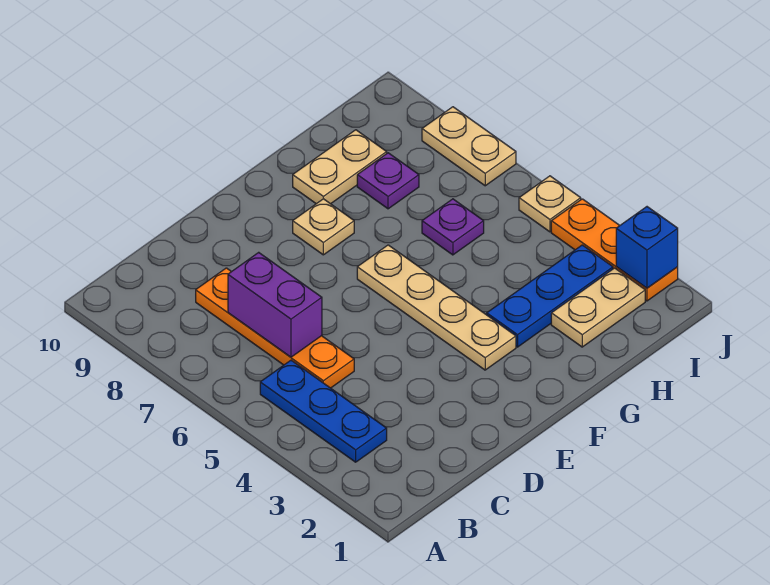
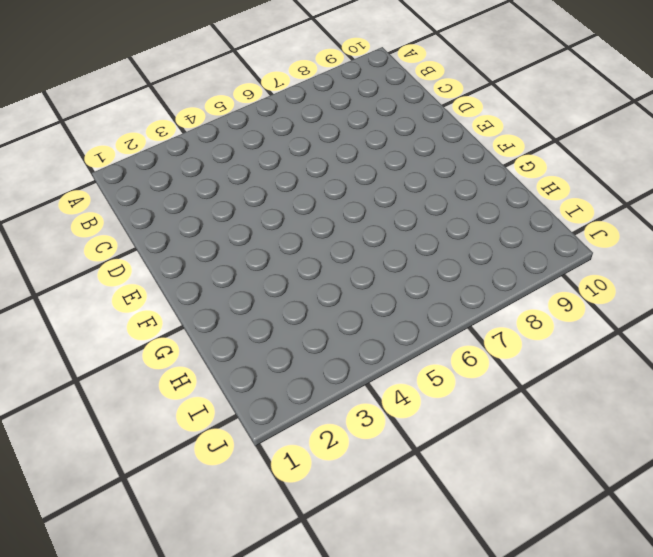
none -> blue plate B3:B5 level 1
none -> orange plate C5:C8 level 1
none -> tan plate F3:F6 level 1

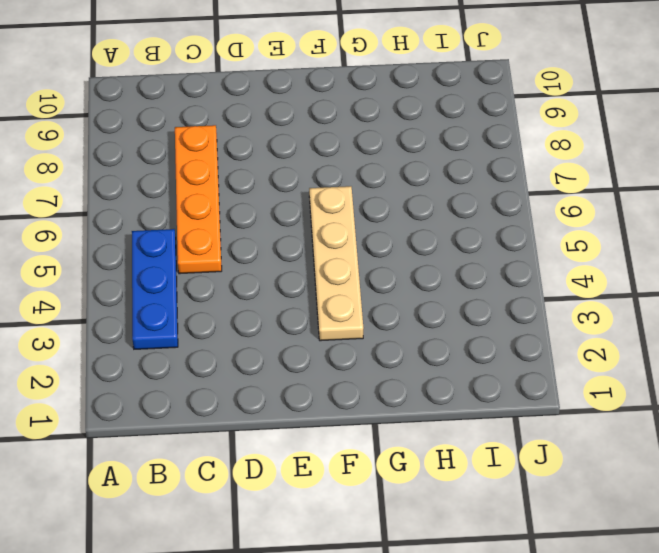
none -> tan plate F8 level 1
none -> blue plate G3:I3 level 1
none -> tan plate G9:H9 level 1

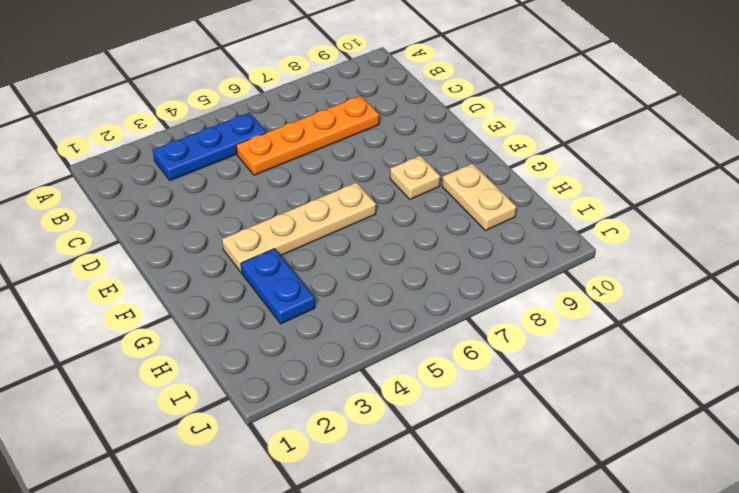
blue plate G3:H3 level 1 -> blue plate G3:I3 level 1
none -> tan plate H2:I2 level 1
none -> purple plate H6 level 1
none -> purple plate H8 level 1

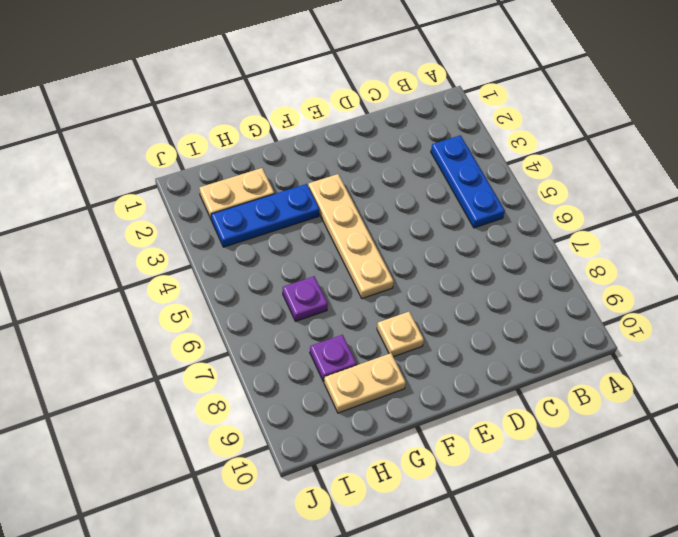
none -> orange plate C5:C8 level 1
none -> orange plate J2:J4 level 1
none -> tan plate J5 level 1

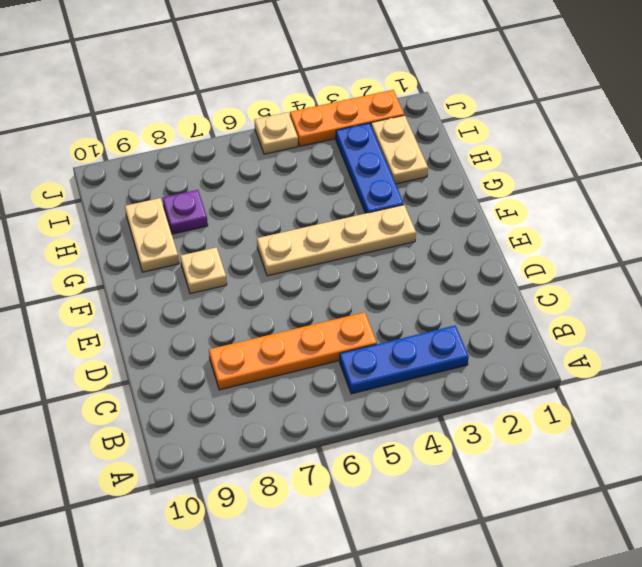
none -> purple plate H6 level 1
none -> tan plate J7:J8 level 1
none -> purple brick C6:C7 level 2

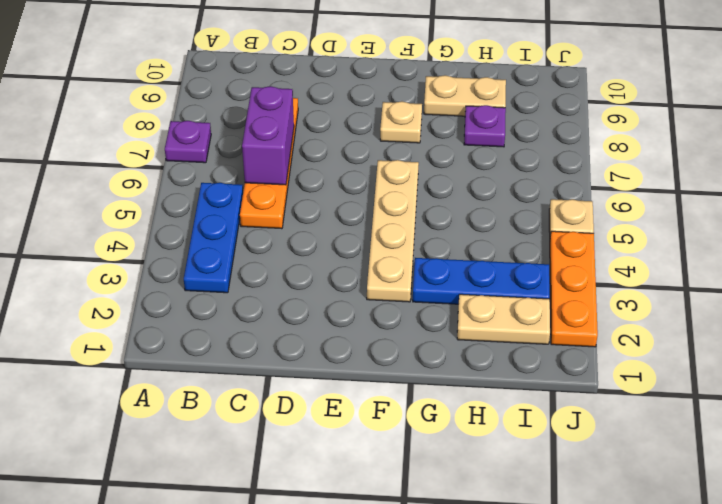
purple plate A7 level 1 -> purple plate H6 level 1
none -> tan plate J7:J8 level 1
none -> blue brick J2 level 2

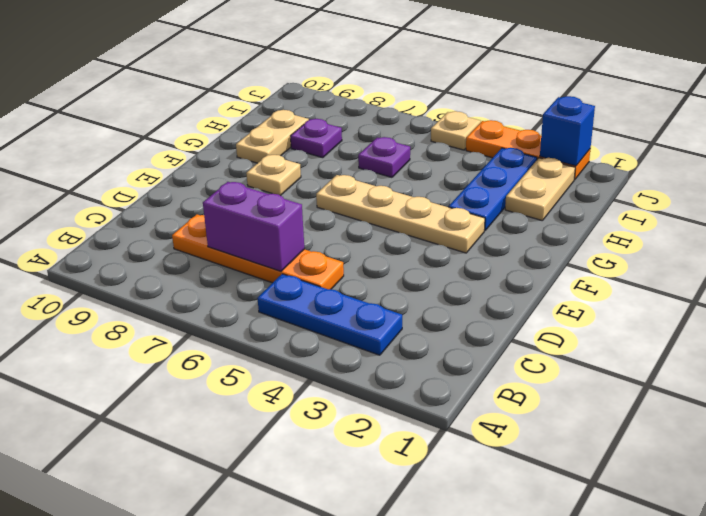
none -> tan plate J7:J8 level 1

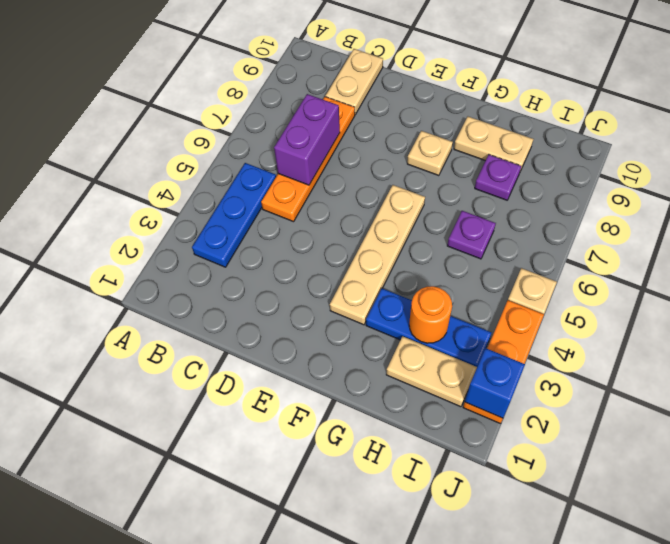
tan plate C9:C10 level 1 -> tan plate J7:J8 level 1
orange round brick H3 level 2 -> none

